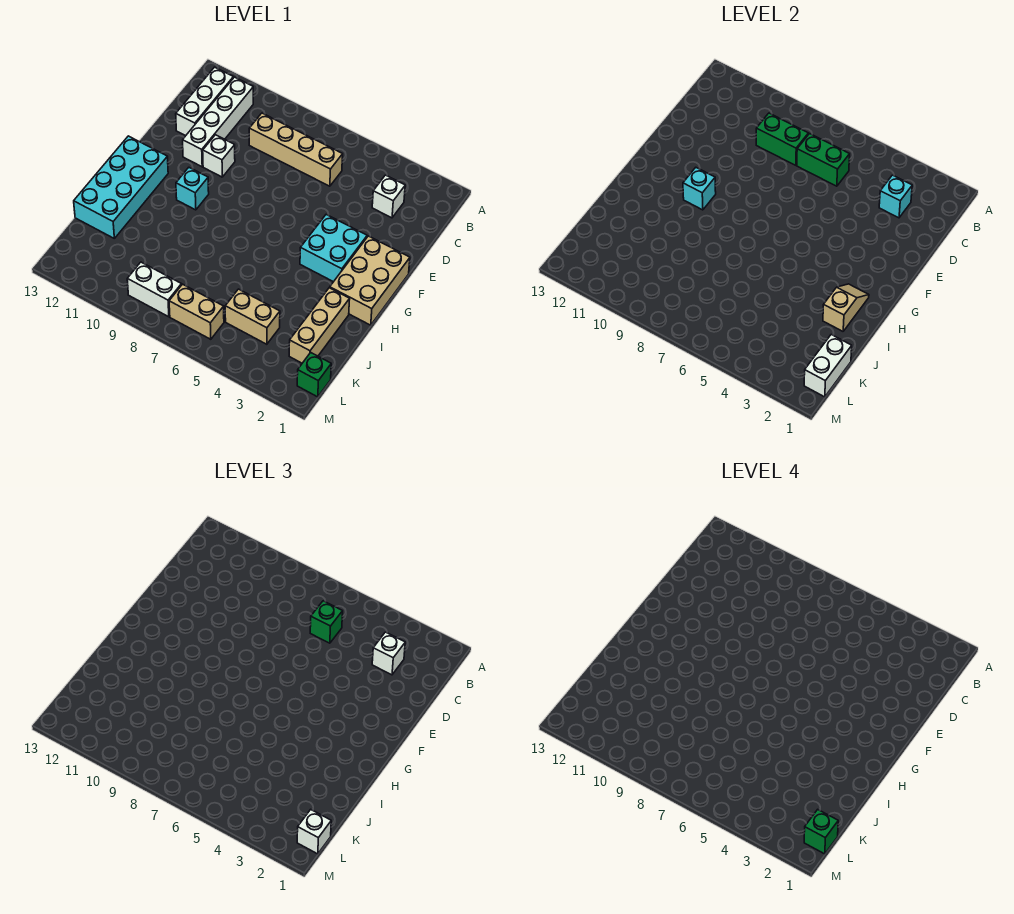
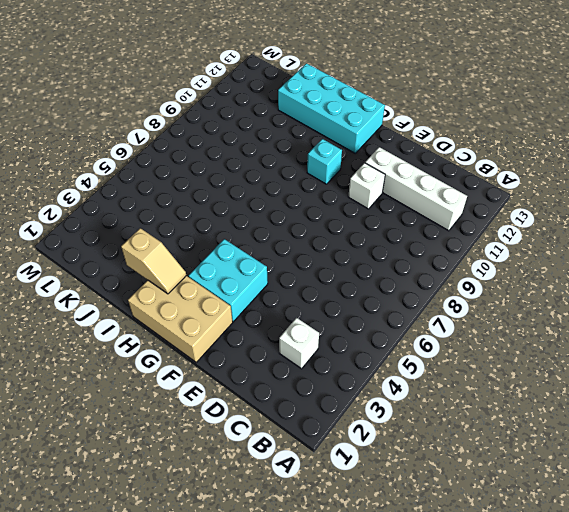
none -> white brick B12:D12 level 1
none -> tan brick C6:C9 level 1
none -> tan brick I2:K2 level 1

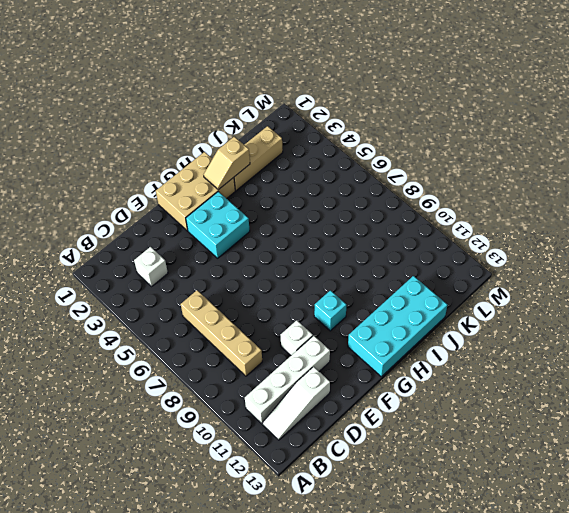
white slope B12:D12 level 1 top D -> white brick B12:D12 level 1
none -> tan brick K4:K5 level 1
none -> green brick L1 level 1
none -> tan brick L6:L7 level 1

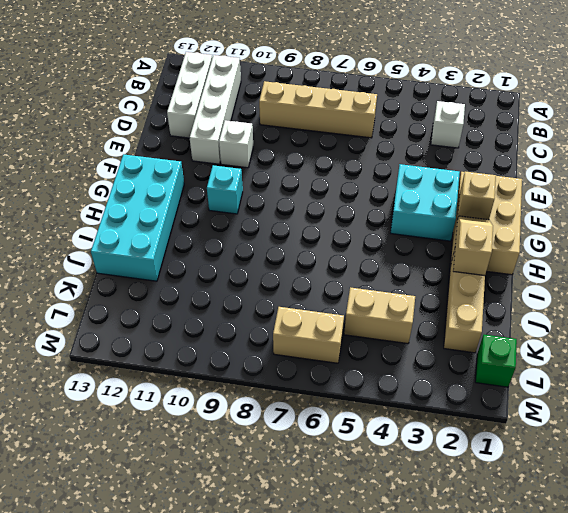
tan brick G2 level 2 -> none
none -> white brick L8:L9 level 1
none -> cyan brick C3 level 2
none -> green brick C6:C7 level 2

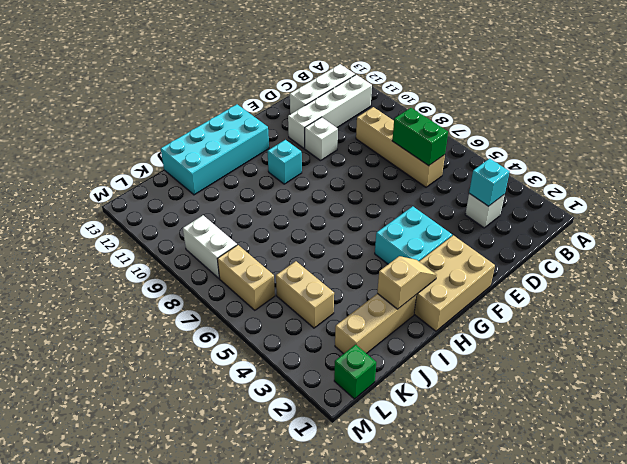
none -> green brick C8:C9 level 2
none -> cyan brick G10 level 2
none -> white brick K1:L1 level 2

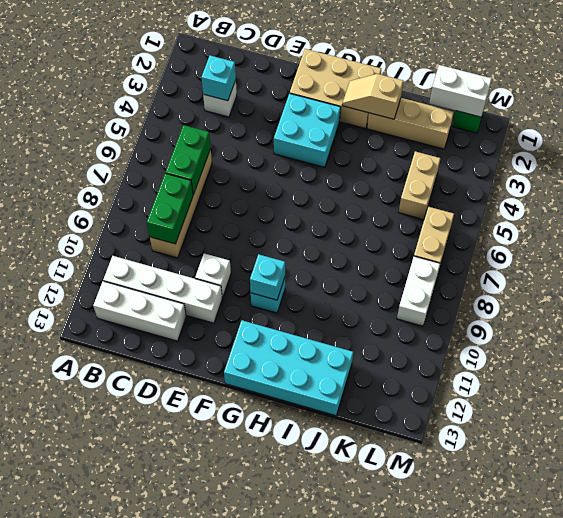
none -> white brick C3 level 3
none -> green brick C6 level 3
none -> white brick L1 level 3

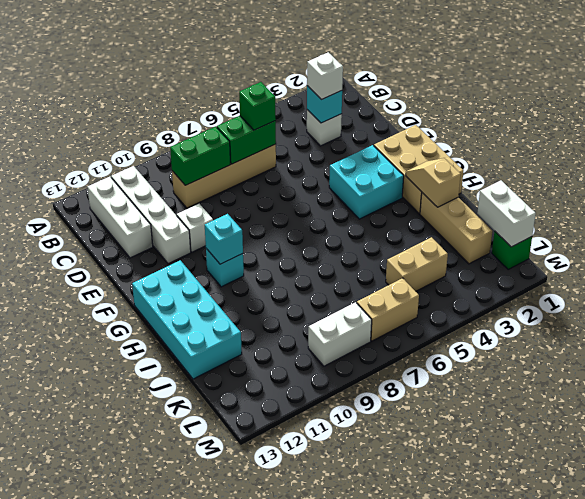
none -> white brick L1 level 3
none -> green brick L1 level 4

